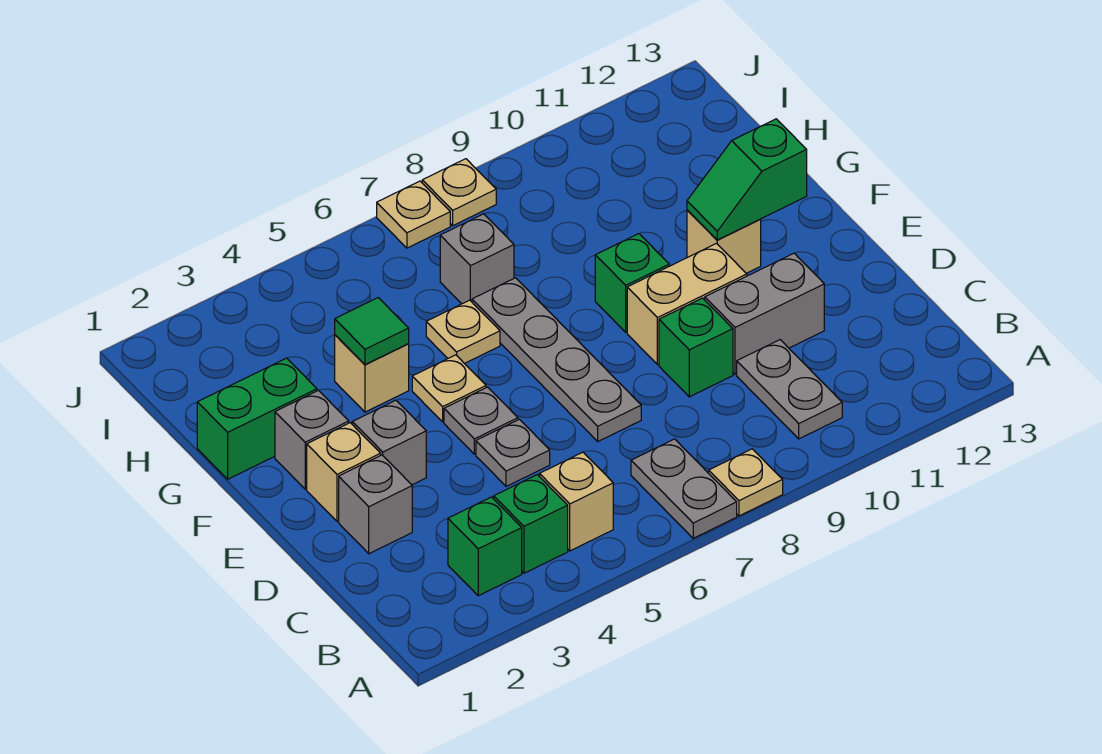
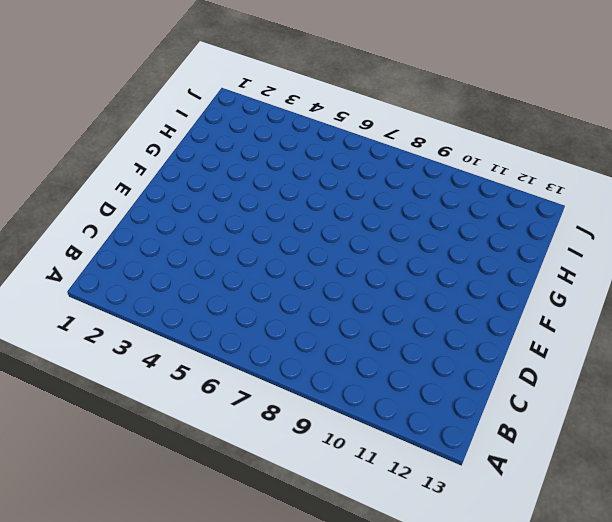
none -> grey plate A7:B7 level 1
none -> tan plate A8 level 1
none -> green brick B3 level 1

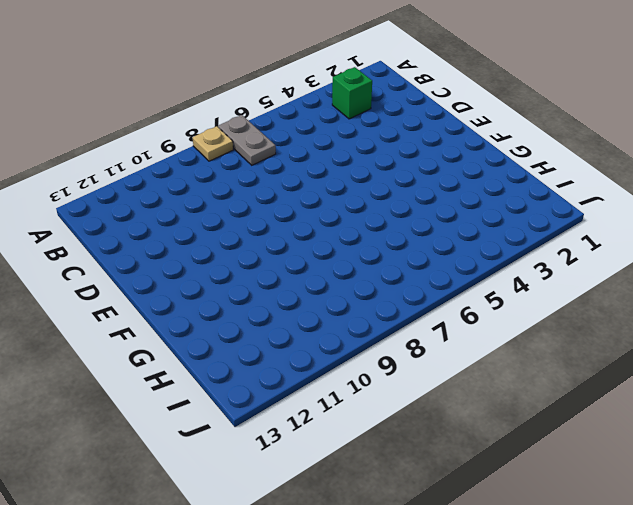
none -> green brick B4 level 1
none -> tan brick B5 level 1
none -> grey plate B10:C10 level 1

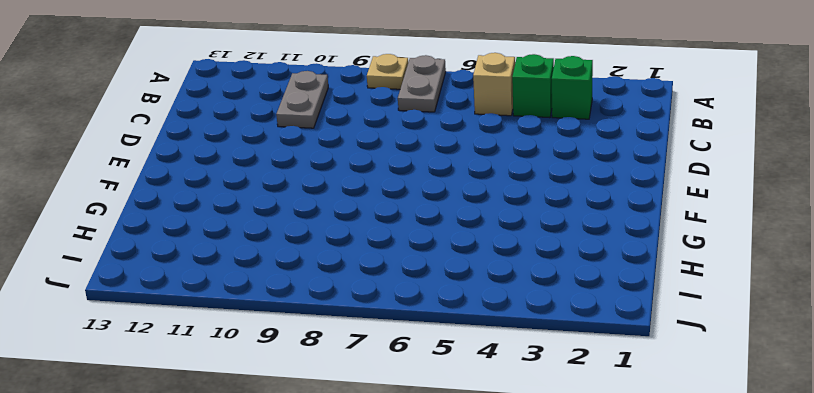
none -> grey brick D2 level 1
none -> grey plate D5 level 1
none -> grey plate D7:G7 level 1

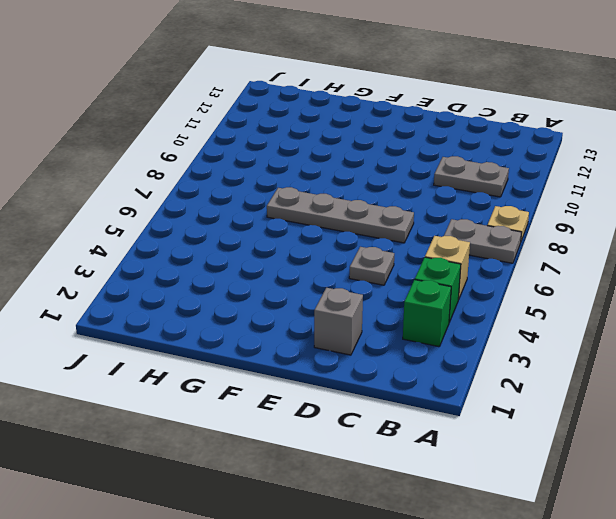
none -> green brick D9 level 1
none -> grey brick D10:D11 level 1
none -> tan brick E2 level 1

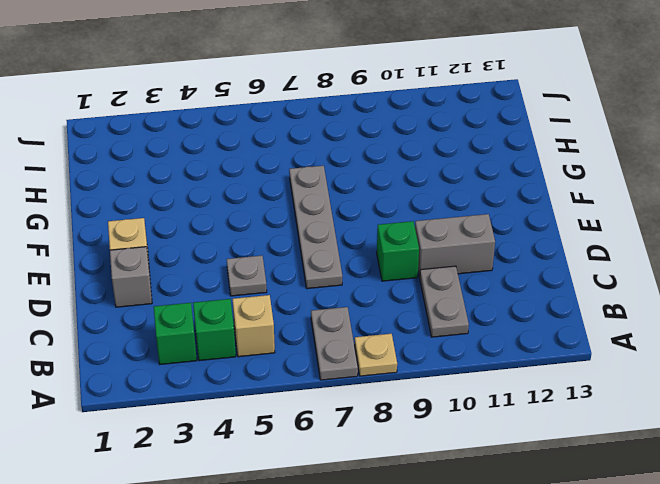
none -> grey brick E3 level 1
none -> grey plate E5 level 1
none -> tan brick E9:E10 level 1

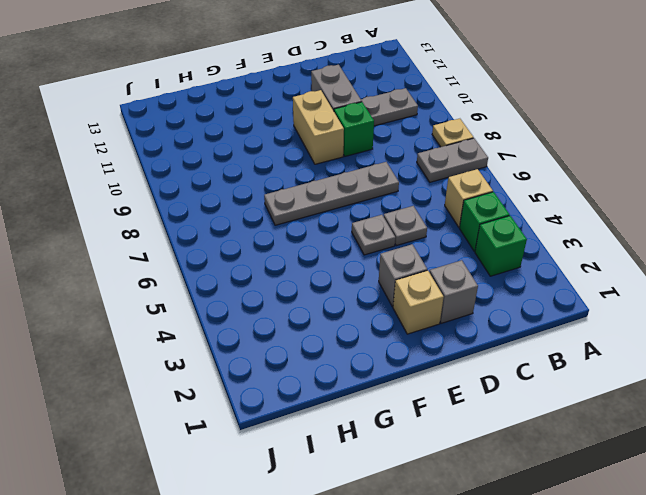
none -> grey brick F2 level 1
none -> tan plate F5 level 1
none -> green brick F9 level 1

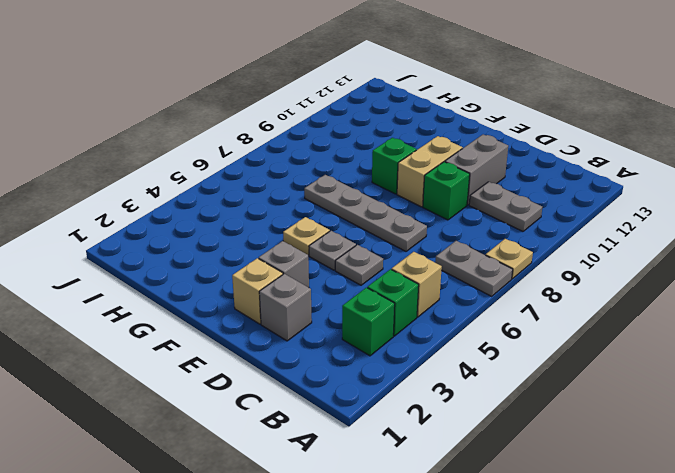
none -> grey brick F2 level 1
none -> tan brick F11 level 1
none -> green brick G1:G2 level 1

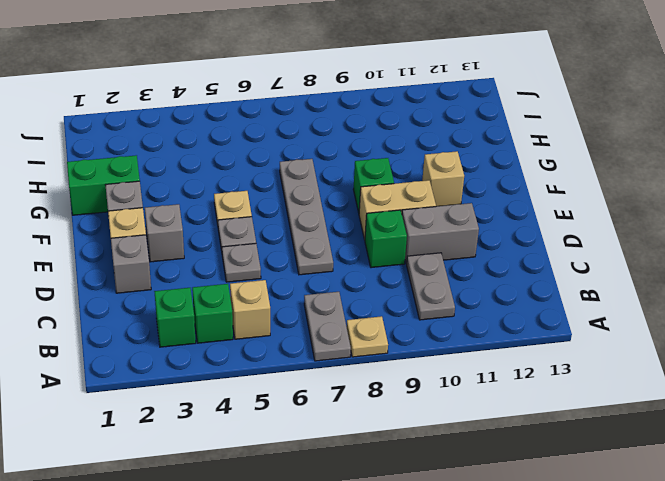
none -> tan brick G4 level 1
none -> tan plate G6 level 1
none -> grey brick H7 level 1

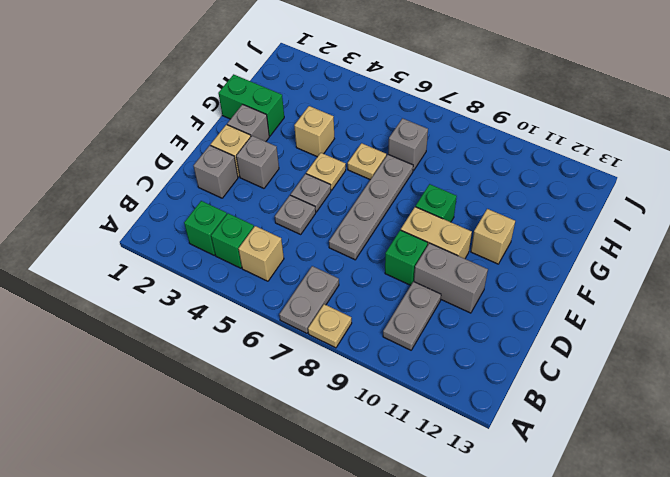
none -> tan plate J7 level 1
none -> tan plate J8 level 1
none -> green slope F11:F12 level 2 top 12

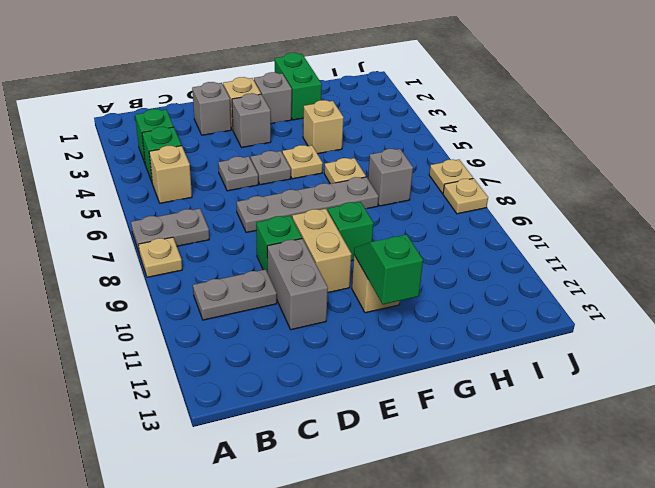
none -> green tile G4 level 2

